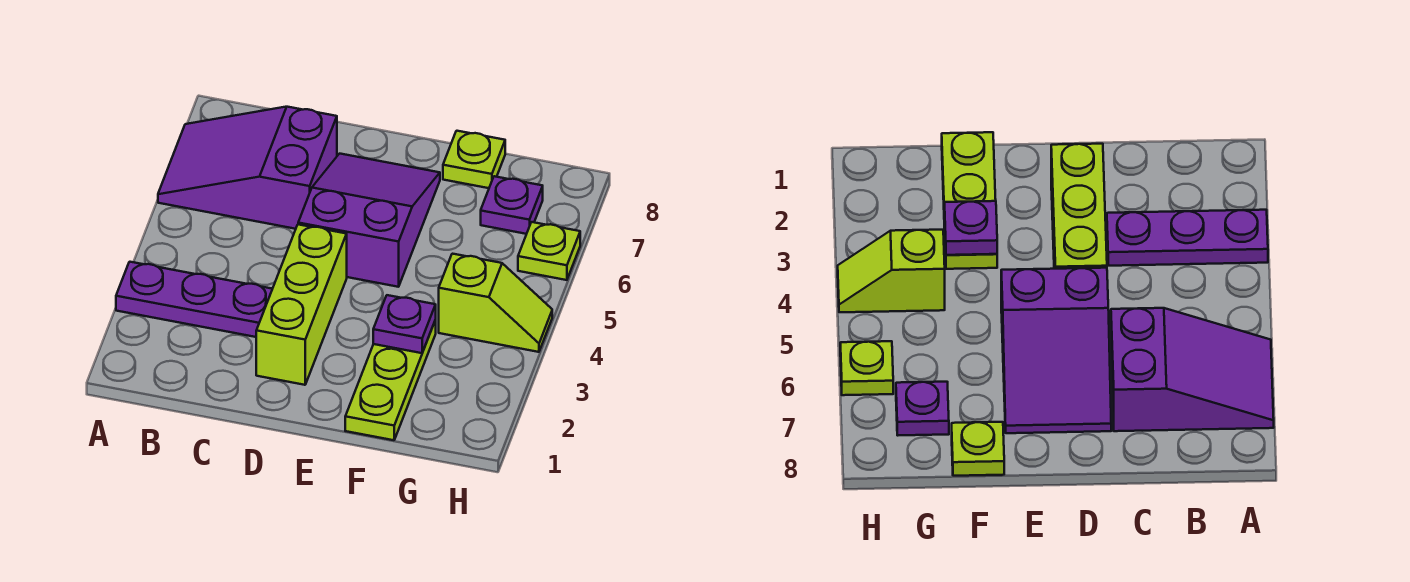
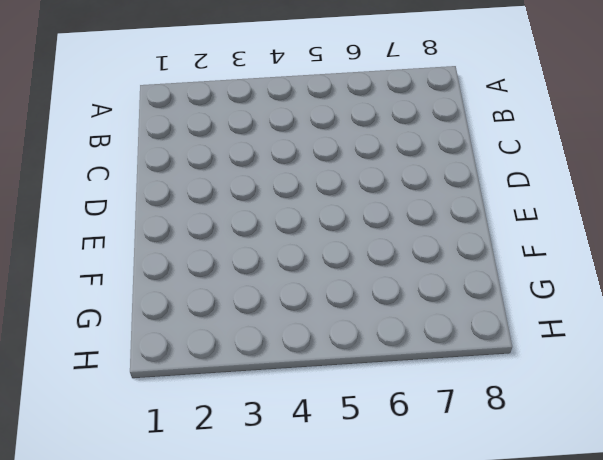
none -> purple plate A3:C3 level 1
none -> purple slope A6:C7 level 1 top C

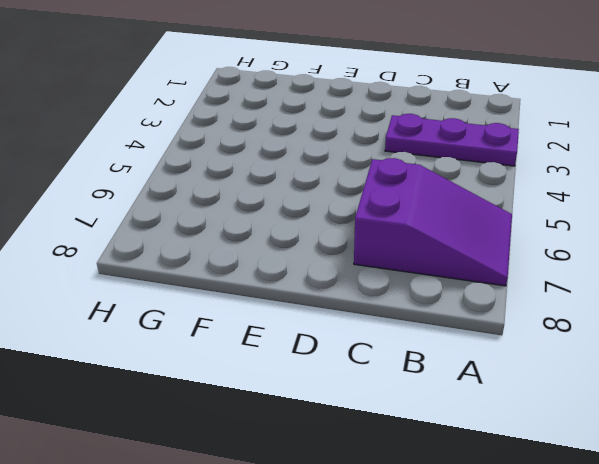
none -> lime brick D2:D4 level 1
none -> purple slope D5:E7 level 1 top 5

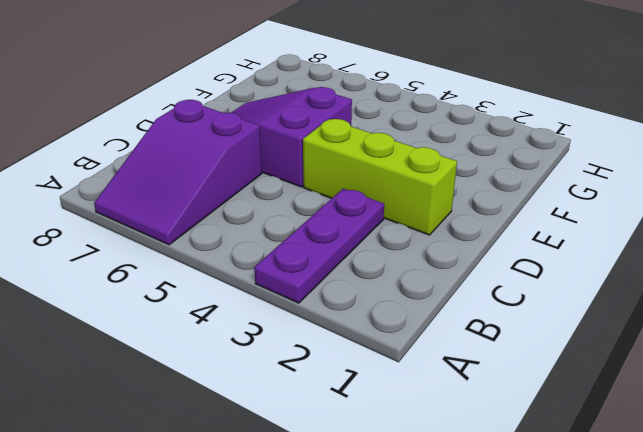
none -> lime plate F1:F3 level 1
none -> lime plate F8 level 1

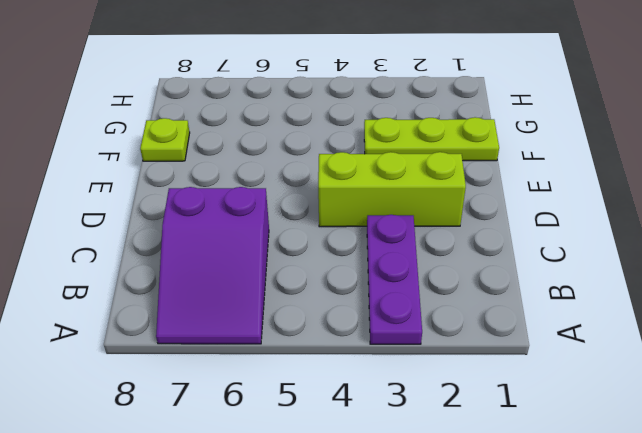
none -> purple slope D5:E7 level 1 top 5
none -> lime slope G4:H4 level 1 top G

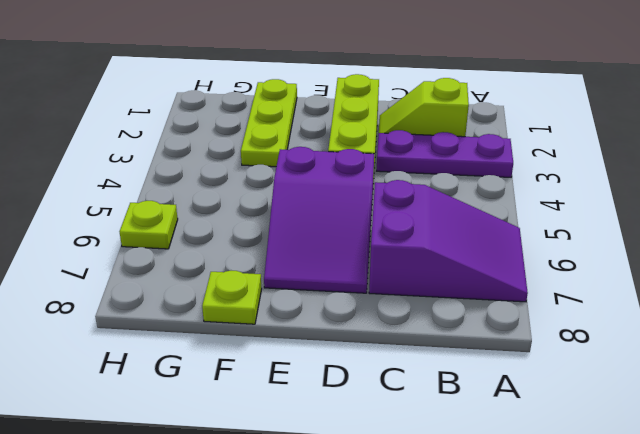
lime slope B2:C2 level 1 top B -> lime slope G4:H4 level 1 top G
none -> purple plate G7 level 1
none -> purple plate F3 level 2

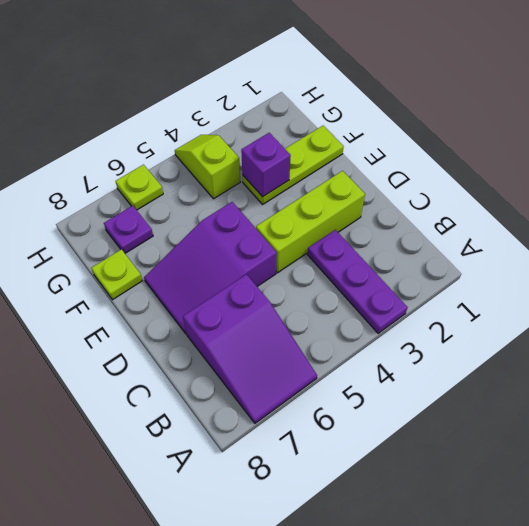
purple brick F3 level 2 -> purple plate F3 level 2

